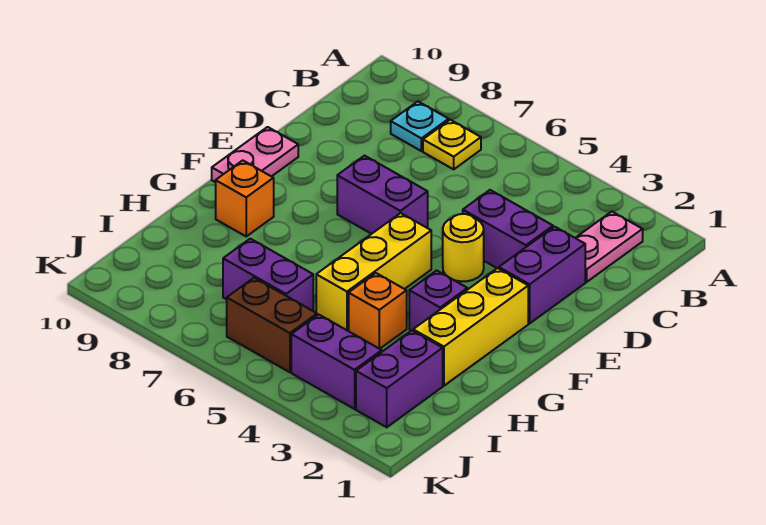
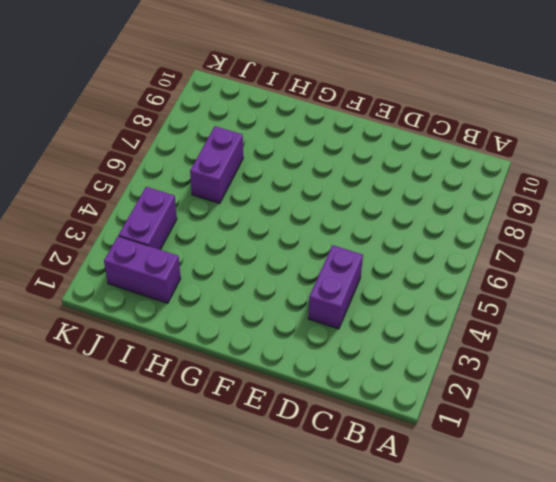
none -> pink plate B2:C2 level 1
none -> yellow plate B7 level 1
none -> cyan plate B8 level 1

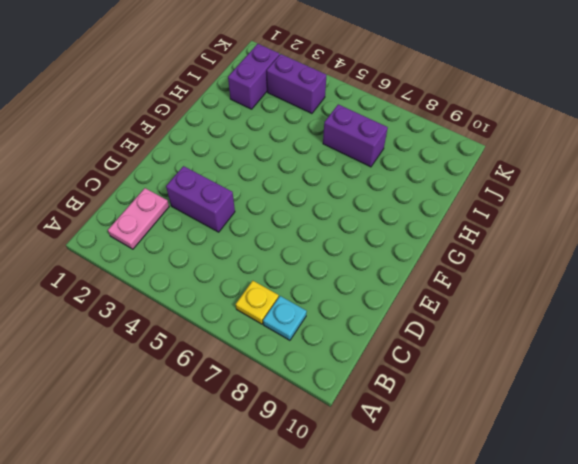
none -> purple brick D2:E2 level 1
none -> yellow round brick E4 level 1
none -> purple brick E6:E7 level 1

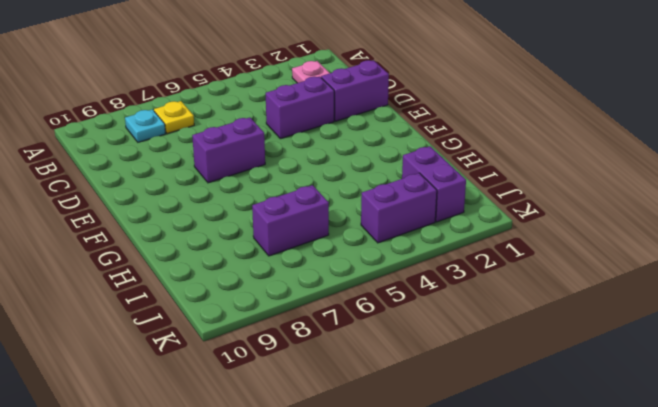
purple brick D1:D2 level 1 -> purple brick D2:E2 level 1
none -> yellow round brick E4 level 1
none -> pink plate E10:F10 level 1
none -> yellow brick F2:H2 level 1

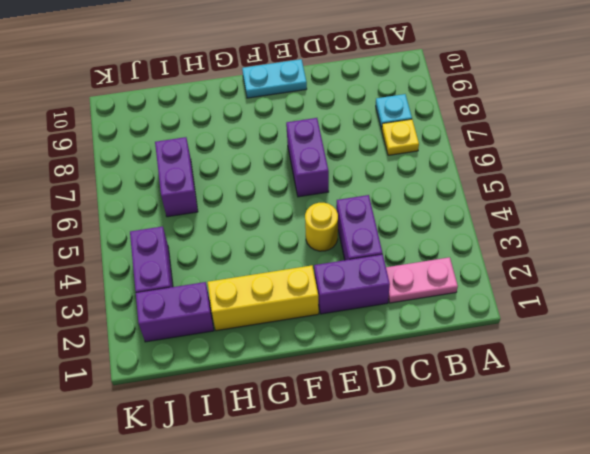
cyan plate E10:F10 level 1 -> pink plate E10:F10 level 1
none -> yellow brick F5:H5 level 1
none -> purple brick G3 level 1
none -> orange brick G9 level 1

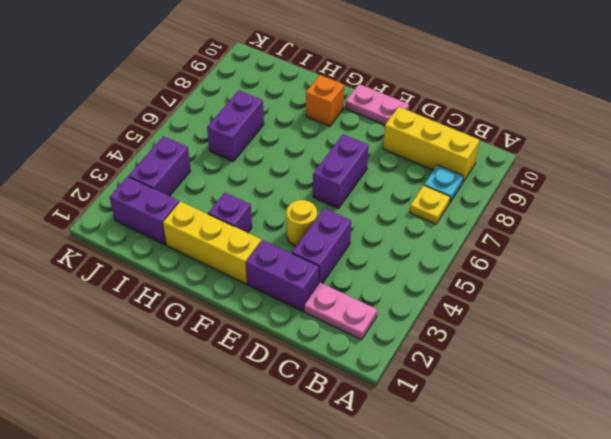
yellow brick B9:D9 level 1 -> yellow brick F5:H5 level 1
none -> orange brick H4 level 1
none -> brown brick J5:J6 level 1

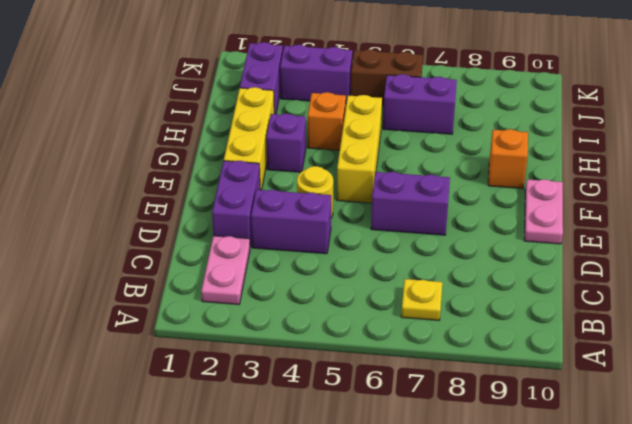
none -> cyan plate B8 level 1

